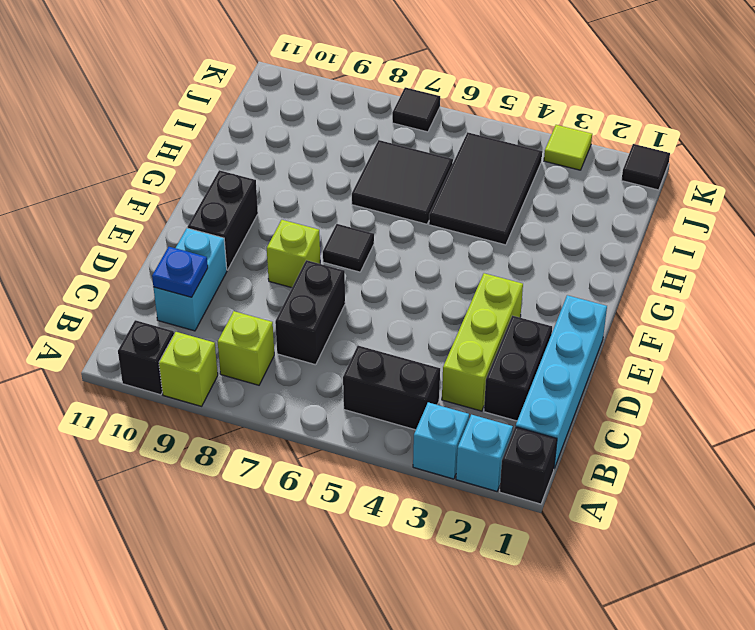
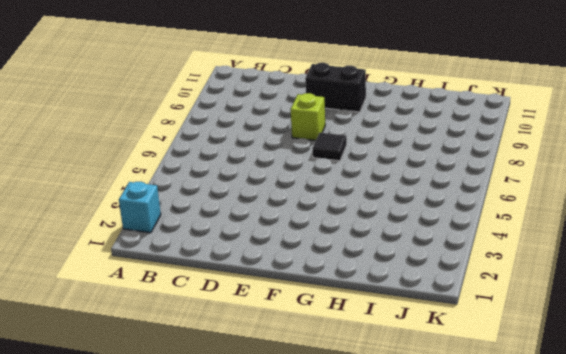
none -> black brick A1 level 1
none -> cyan brick A3 level 1
none -> lime brick A9 level 1

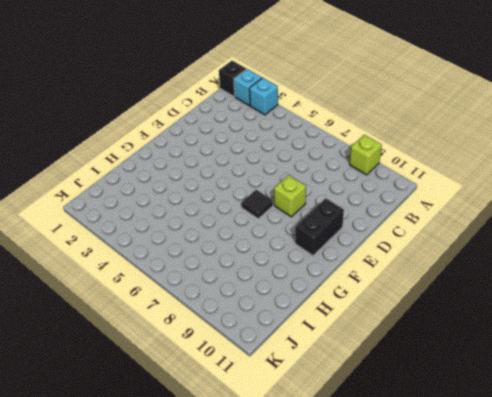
none -> black brick A10 level 1
none -> cyan brick B1:E1 level 1
none -> black brick B4:B5 level 1

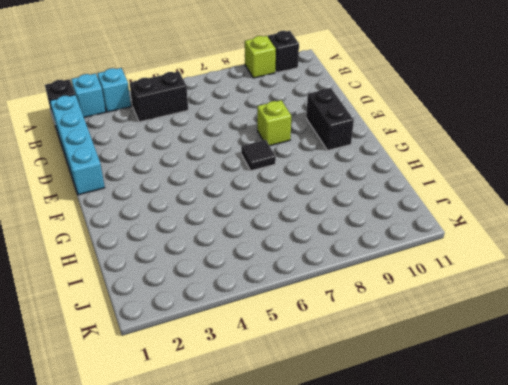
none -> lime brick B8 level 1
none -> black brick C2:D2 level 1
none -> lime brick C3:E3 level 1

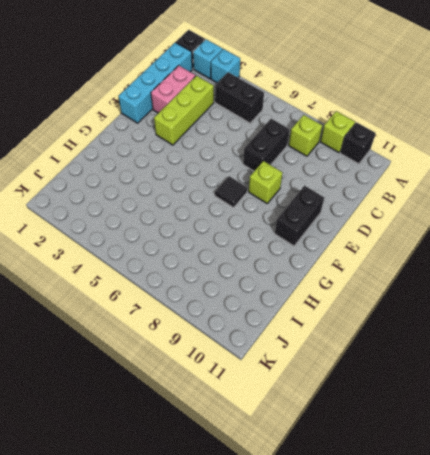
pink brick C2:D2 level 1 -> black brick C2:D2 level 1
none -> cyan brick C10:D10 level 1
none -> black tile H4:J5 level 1
none -> black tile H6:I7 level 1

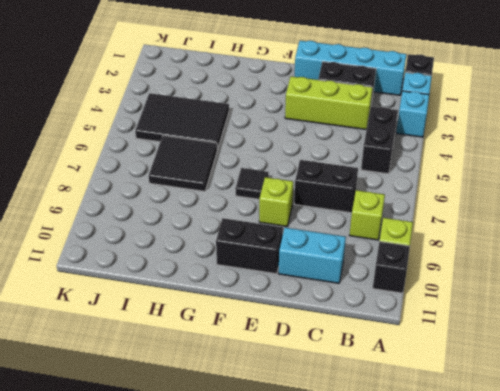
none -> black tile K1 level 1
none -> lime tile K3 level 1
none -> black tile K7 level 1

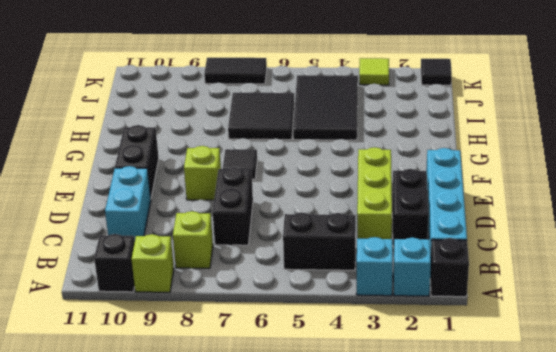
black tile K7:K8 level 1 -> black tile K7 level 1
none -> blue plate C10 level 2

